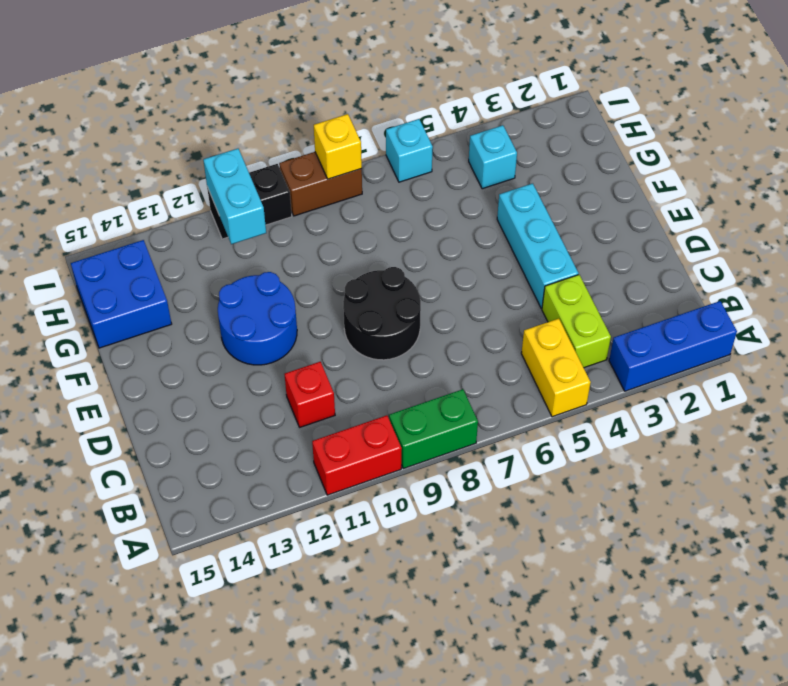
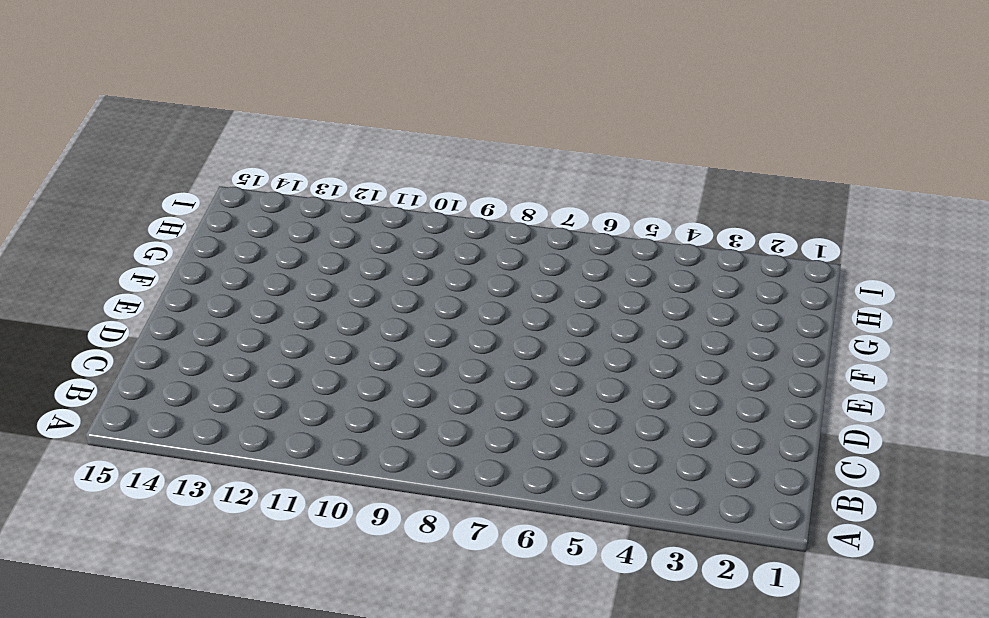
none -> blue brick A1:A3 level 1
none -> yellow brick A5:B5 level 1
none -> green brick A8:A9 level 1

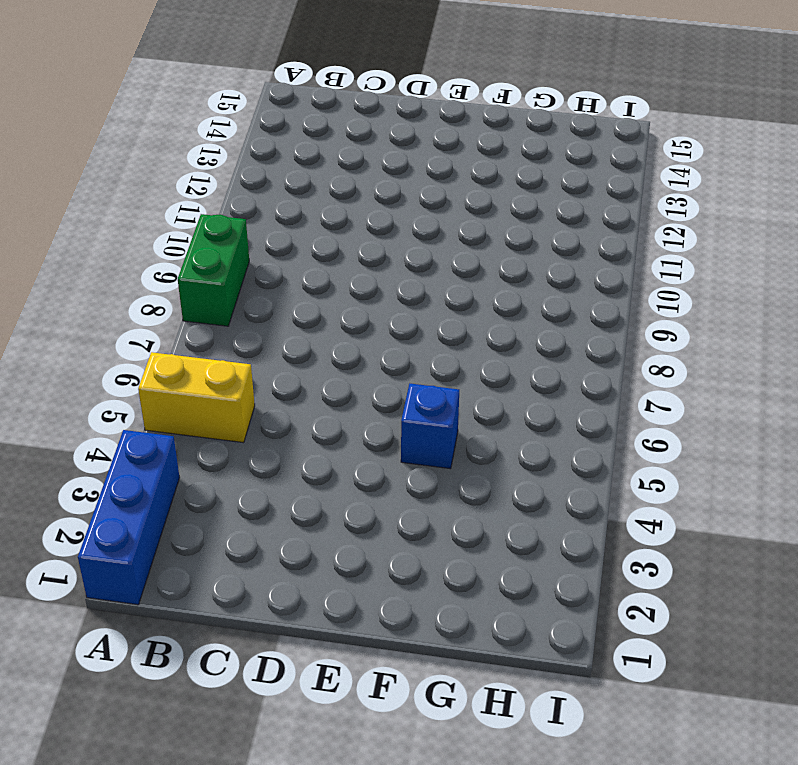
blue brick F5 level 1 -> none
none -> red brick A10:A11 level 1
none -> lime brick B4:C4 level 1
none -> red brick C11 level 1

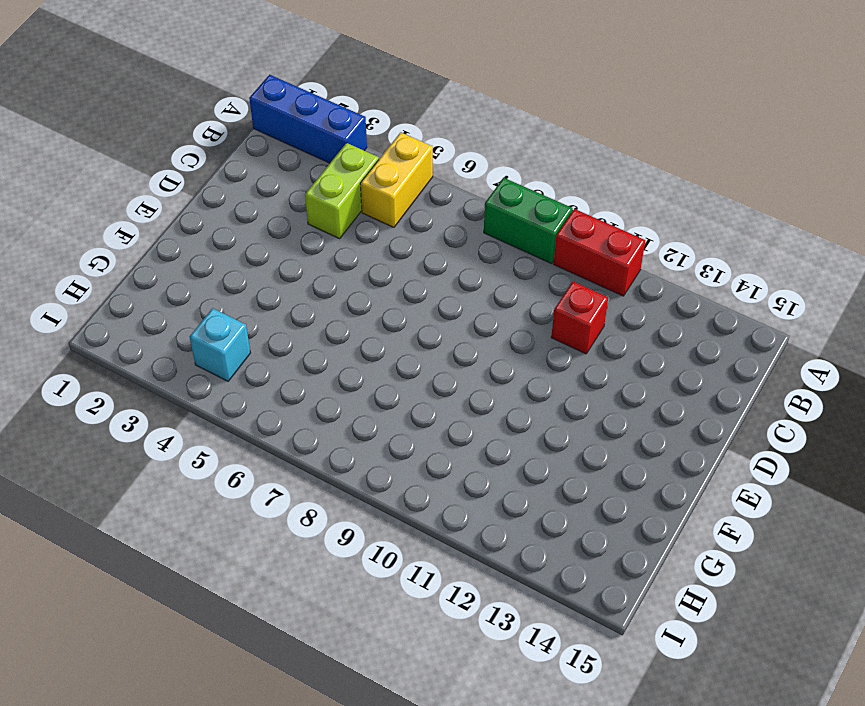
none -> cyan brick D4:F4 level 1
none -> black round brick D8:E9 level 1
none -> blue round brick E11:F12 level 1

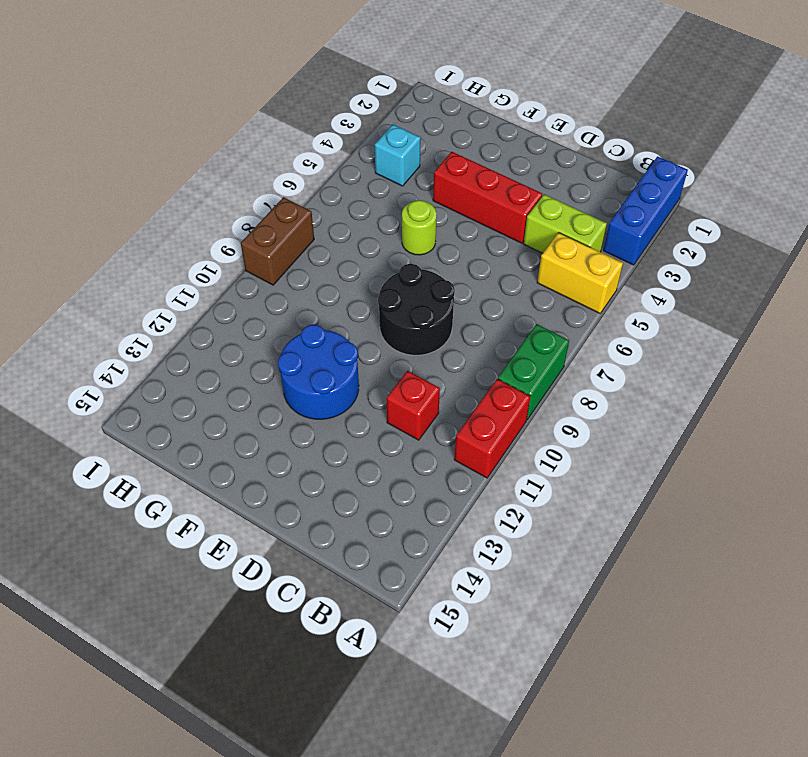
red brick D4:F4 level 1 -> cyan brick D4:F4 level 1
lime round brick F6 level 1 -> none
none -> blue brick G14:H15 level 1
none -> cyan brick I6 level 1
none -> black brick I10:I11 level 1

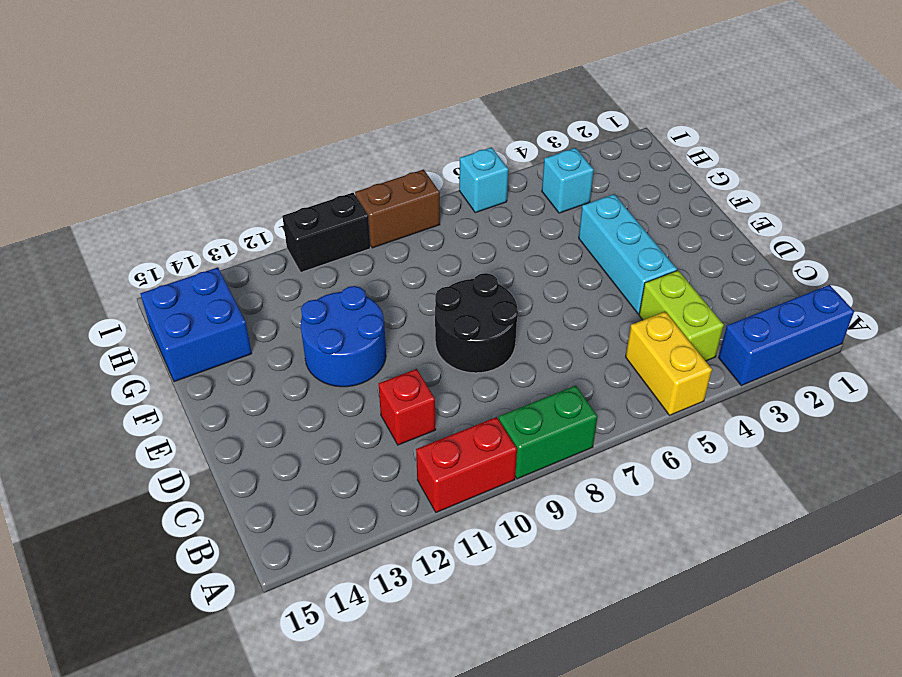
none -> cyan brick H11:I11 level 2
none -> yellow brick I8 level 2

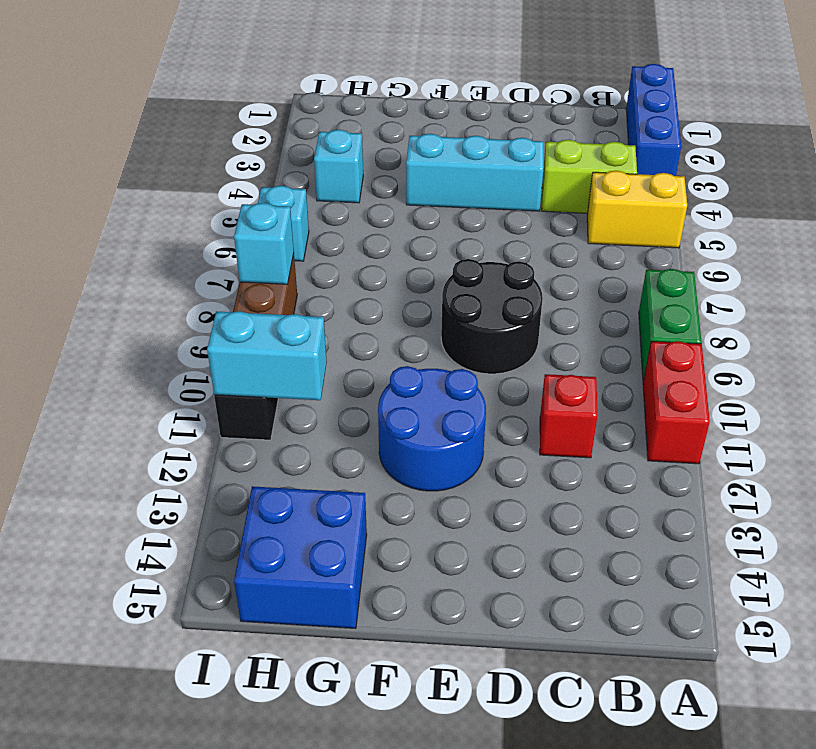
cyan brick I8 level 2 -> yellow brick I8 level 2

